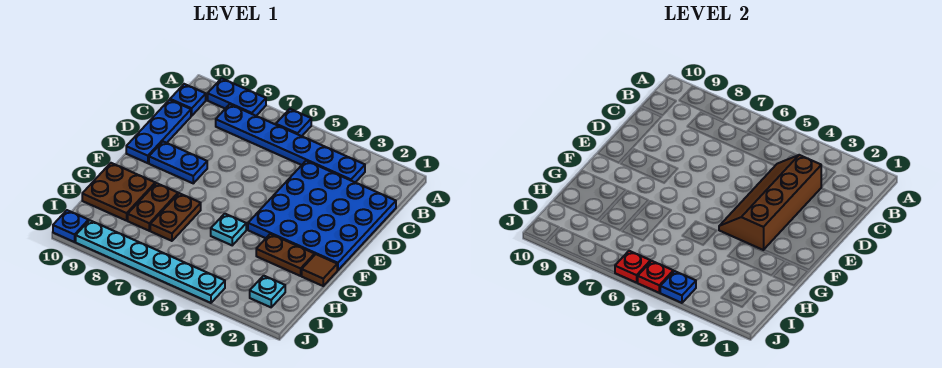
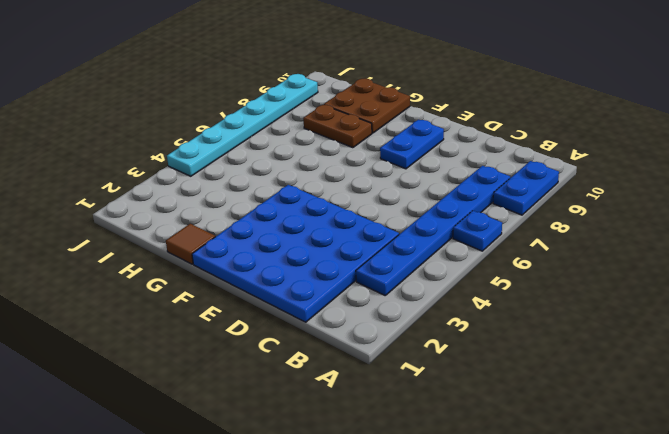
none -> blue plate B10 level 1
none -> blue plate C10:E10 level 1
none -> brown plate G2:G3 level 1

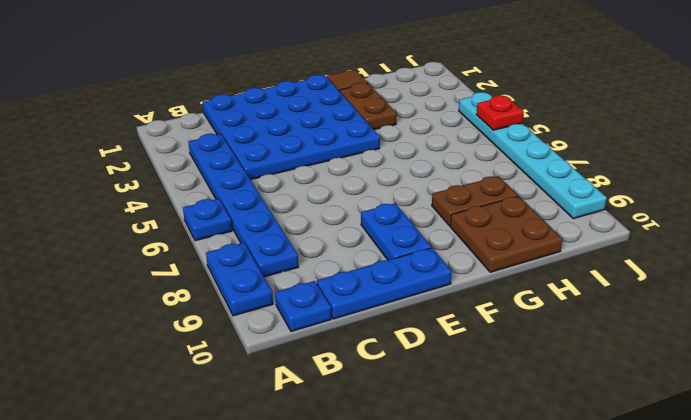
none -> cyan plate G5 level 1
none -> brown plate G7:H7 level 1
none -> cyan plate I2 level 1

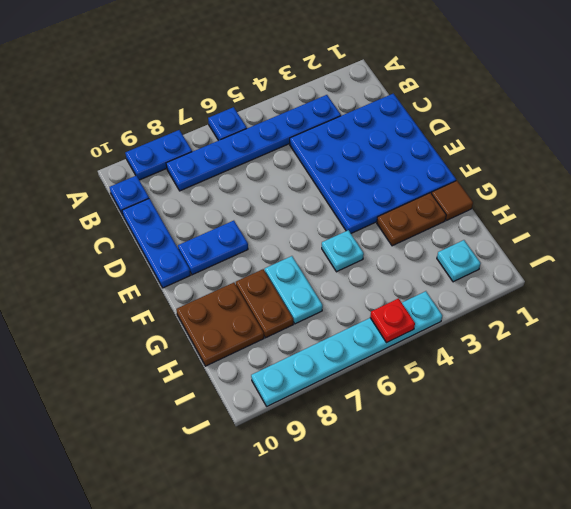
cyan plate G7:H7 level 1 -> brown plate G7:H7 level 1
none -> blue plate J10 level 1
none -> brown slope C3:F4 level 2 top 3
none -> blue plate J4 level 2

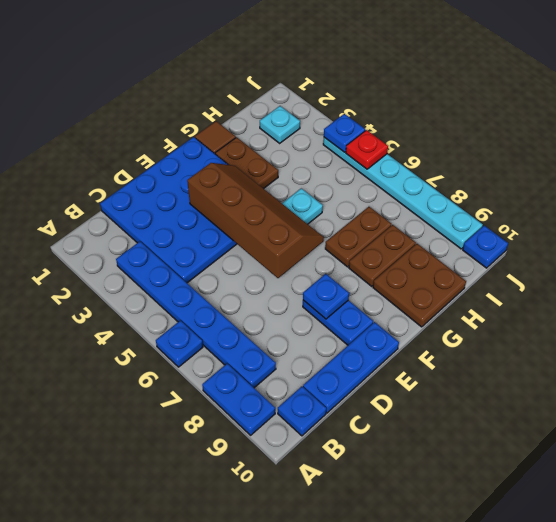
brown slope E3:F6 level 2 top E -> brown slope C3:F4 level 2 top 3
blue plate E8 level 2 -> none
none -> red plate J6 level 2

